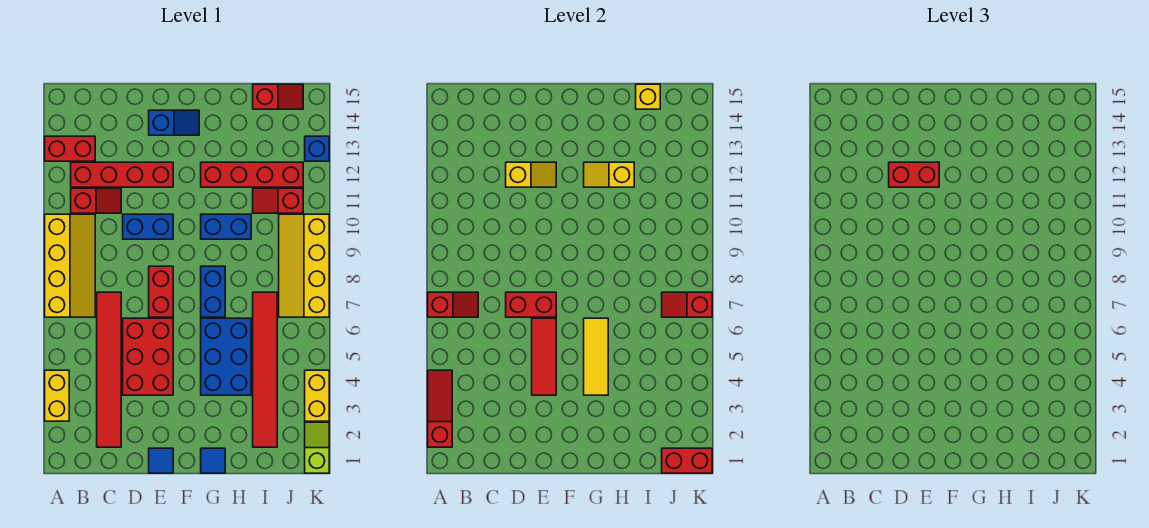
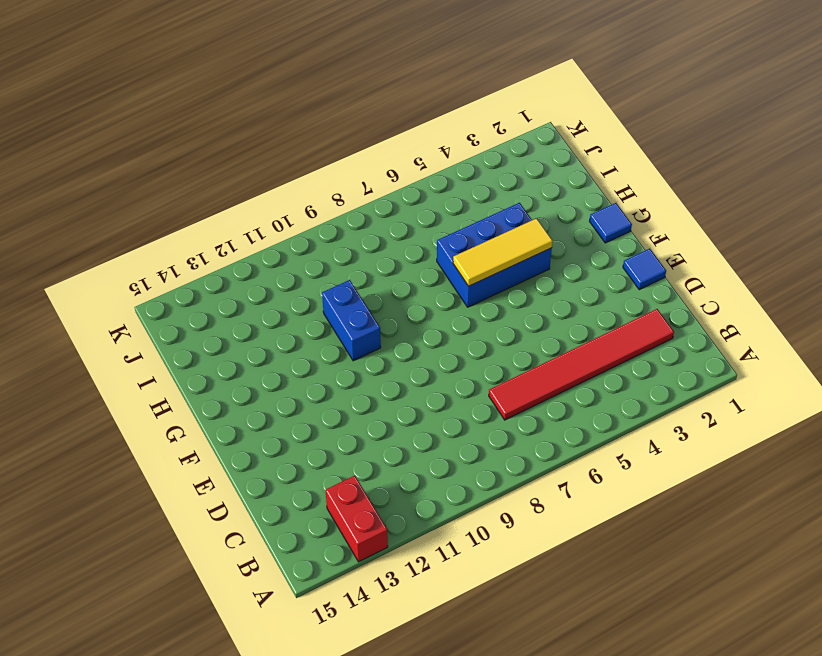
none -> yellow brick A3:A4 level 1
none -> yellow slope A7:B10 level 1 top A
none -> red slope B11:C11 level 1 top B
none -> red brick B12:E12 level 1

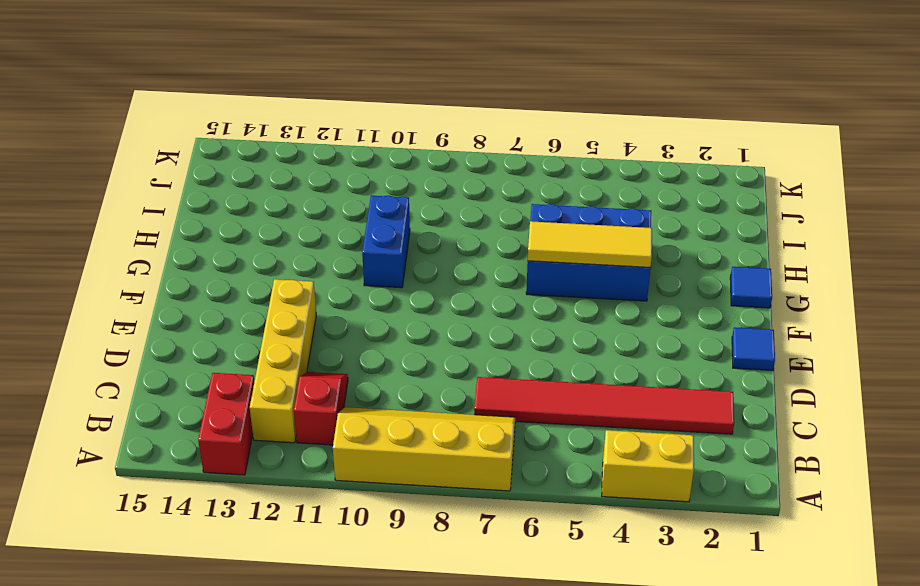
yellow brick B12:E12 level 1 -> red brick B12:E12 level 1
none -> red brick D4:E6 level 1
none -> blue brick D10:E10 level 1
none -> red brick E7:E8 level 1
none -> blue slope E14:F14 level 1 top E

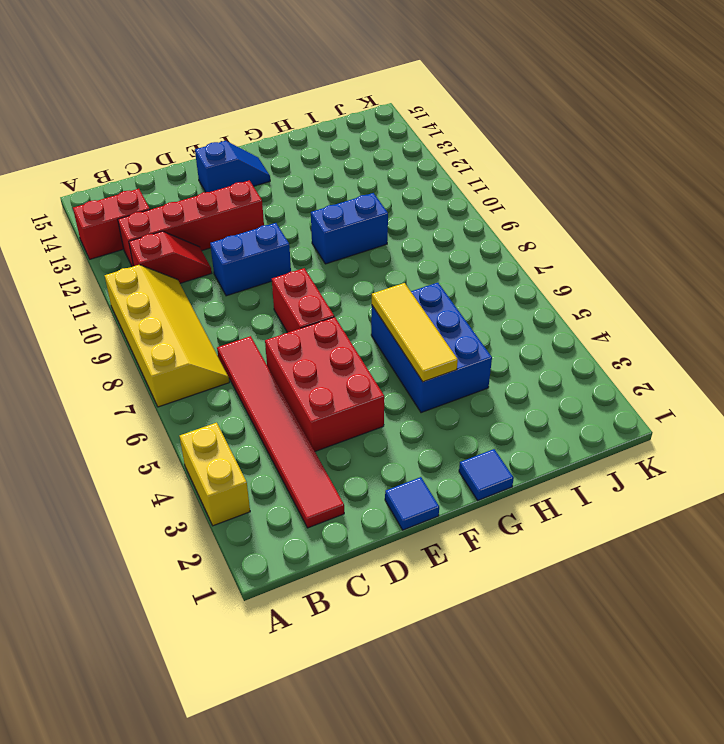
none -> blue brick G7:G8 level 1
none -> red brick G12:J12 level 1
none -> red tile I2:I7 level 1
none -> red slope I11:J11 level 1 top J

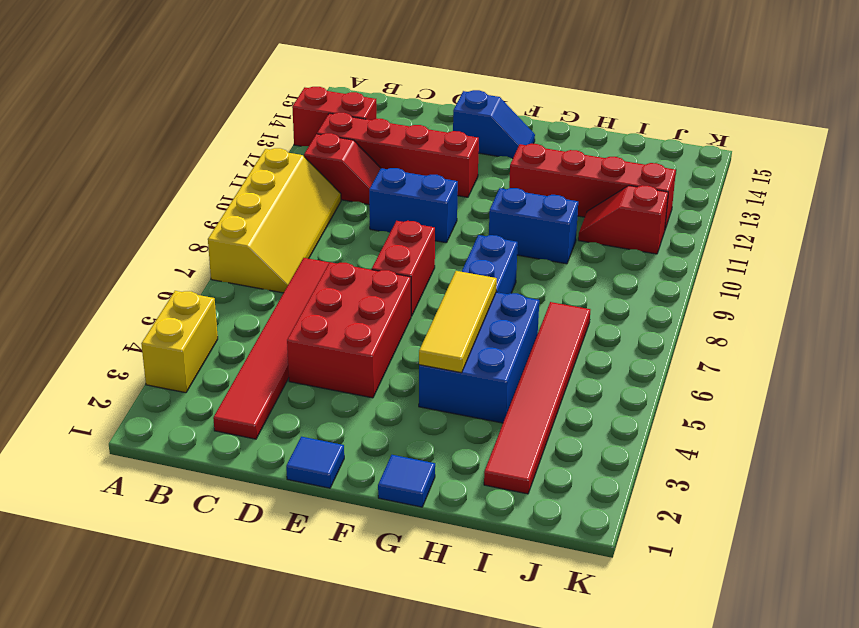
none -> red slope I15:J15 level 1 top I
none -> yellow slope J7:K10 level 1 top K
none -> lime slope K1:K2 level 1 top 1
none -> yellow brick K3:K4 level 1

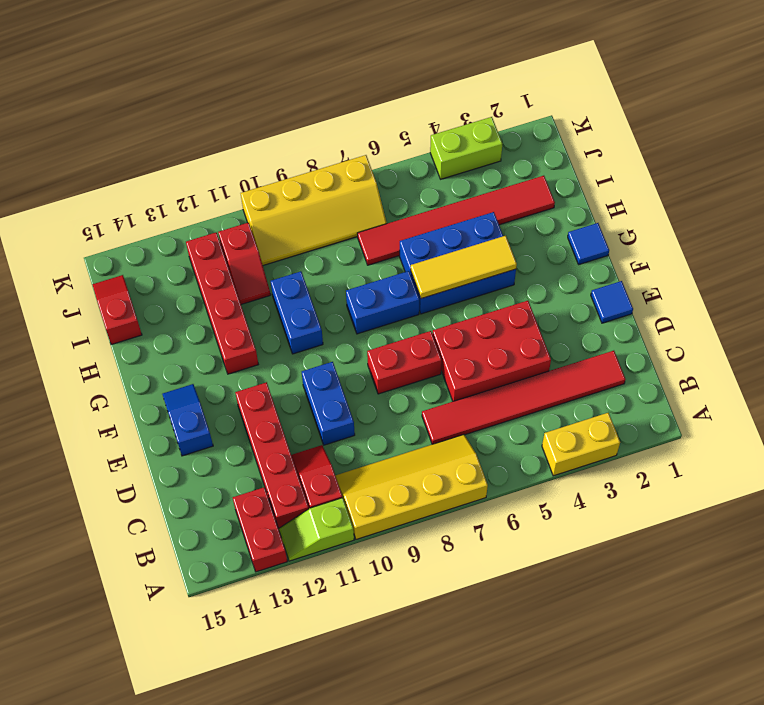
lime slope A11:A12 level 1 top 11 -> lime slope K1:K2 level 1 top 1
lime brick K3:K4 level 1 -> yellow brick K3:K4 level 1
none -> blue brick K13 level 1
none -> red slope A2:A4 level 2 top 2
none -> red slope A7:B7 level 2 top A
none -> red brick D7:E7 level 2

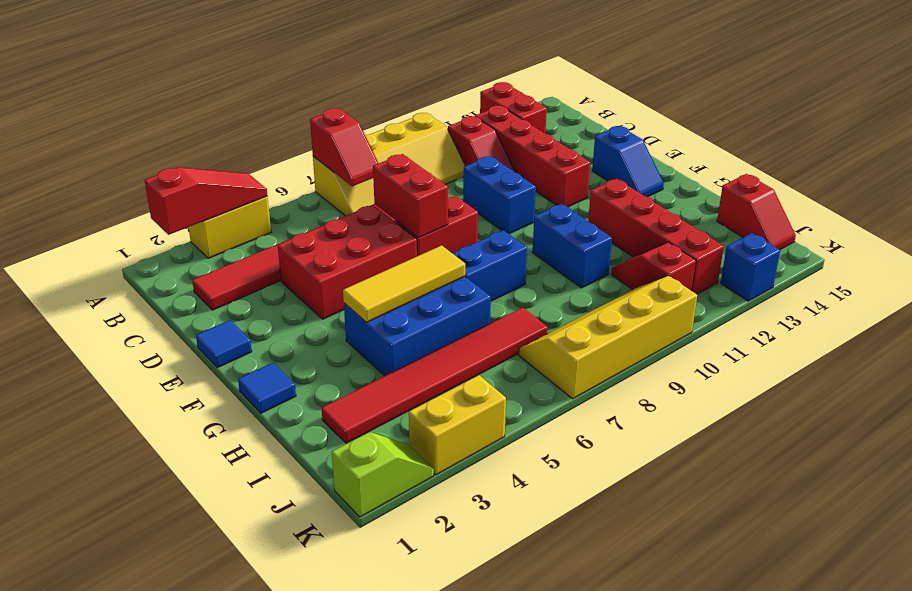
none -> yellow slope D12:E12 level 2 top D
none -> red tile E4:E6 level 2
none -> yellow slope G12:H12 level 2 top H
none -> yellow brick I15 level 2

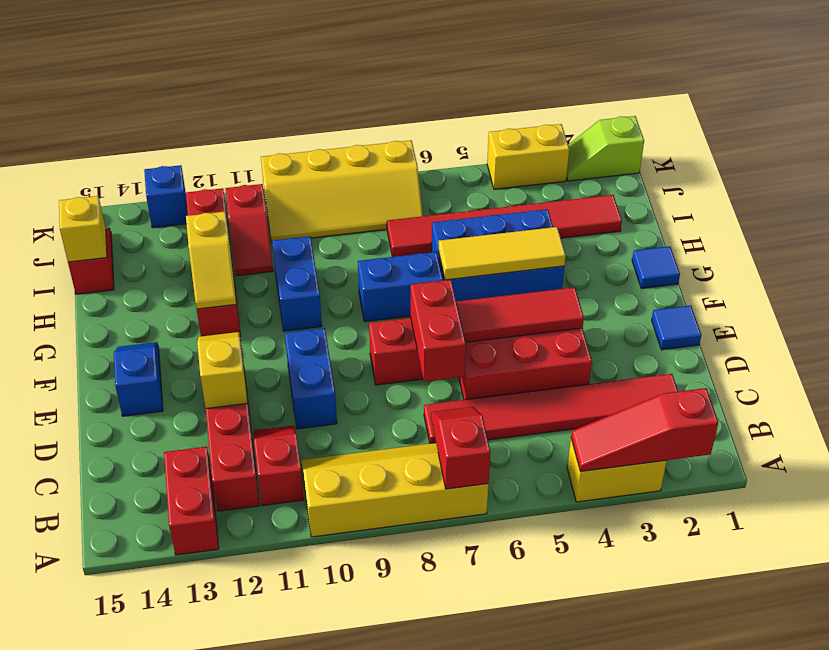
none -> red brick J1:K1 level 2
none -> red slope J7:K7 level 2 top K
none -> red brick D12:E12 level 3

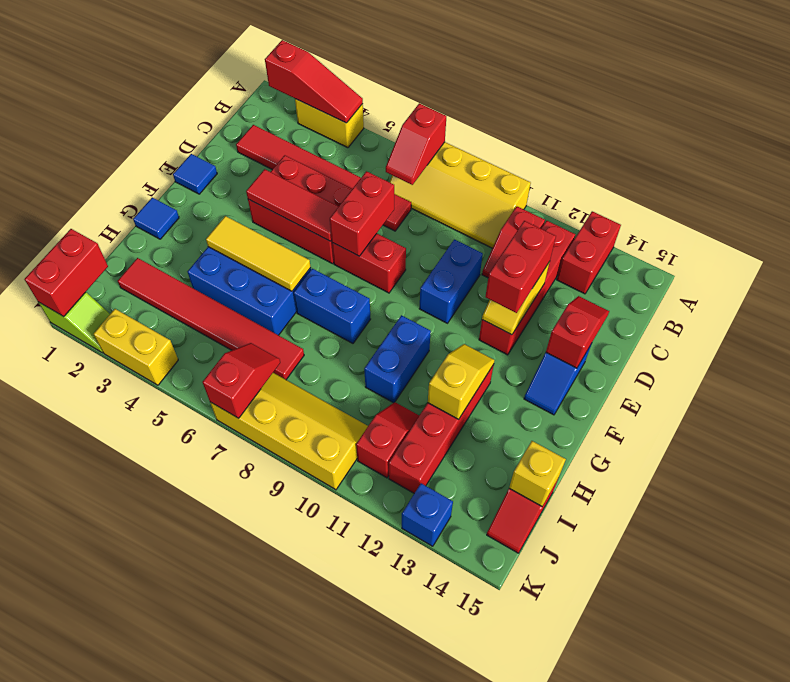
red slope D14:E14 level 2 top E -> none

